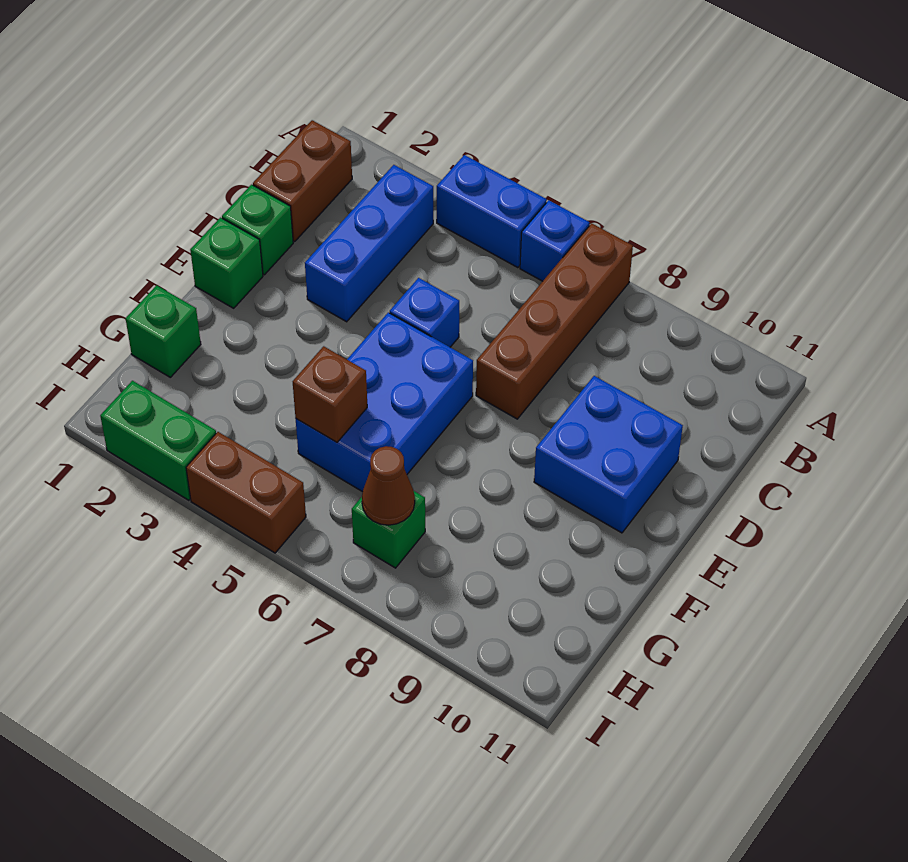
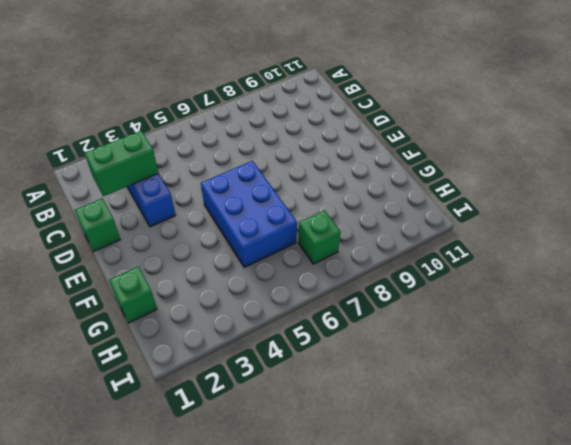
green brick C2:C3 level 2 -> green brick I2:I3 level 1
none -> blue brick A4:A5 level 1
none -> blue brick A6 level 1
none -> brown brick A7:D7 level 1

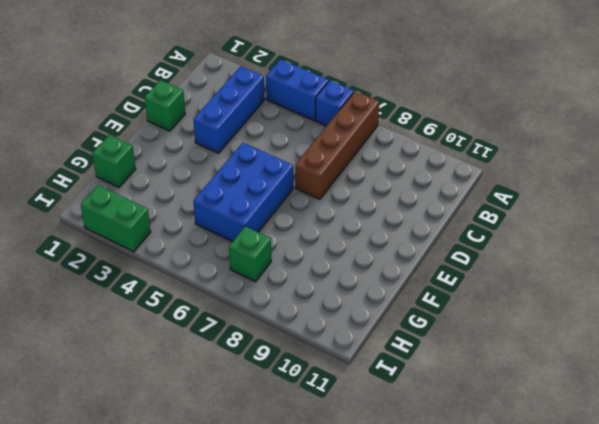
none -> brown brick B1:C1 level 1
none -> blue brick D5 level 1
none -> blue brick D9:E10 level 1

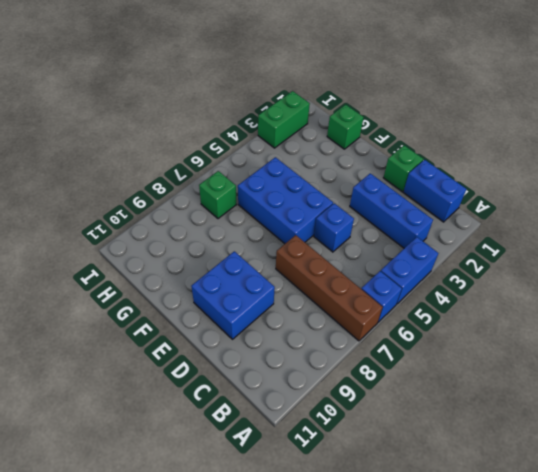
blue brick B1:C1 level 1 -> brown brick B1:C1 level 1
none -> green brick E1 level 1
none -> brown brick I4:I5 level 1
none -> brown brick G5 level 2

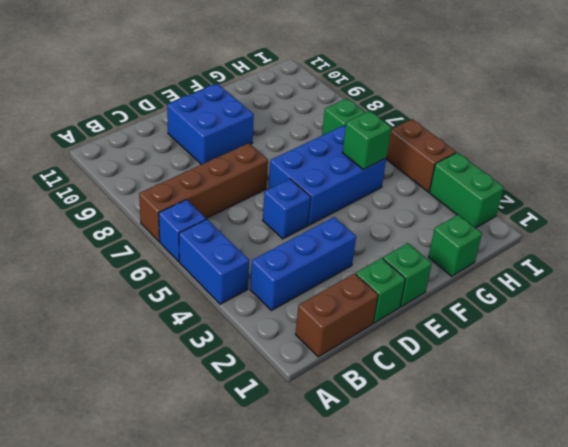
green brick G5 level 2 -> brown brick G5 level 2
none -> brown cone H7 level 2

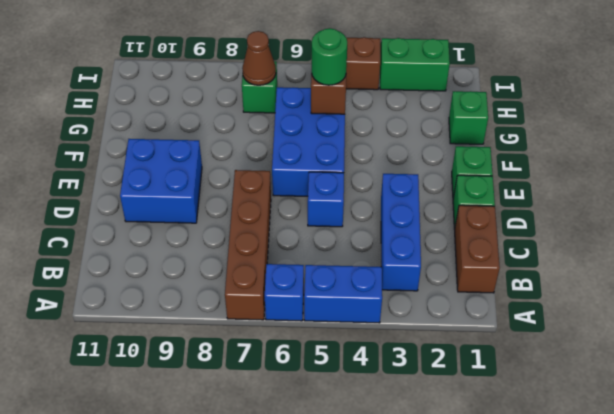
green round brick G5 level 3 -> none

